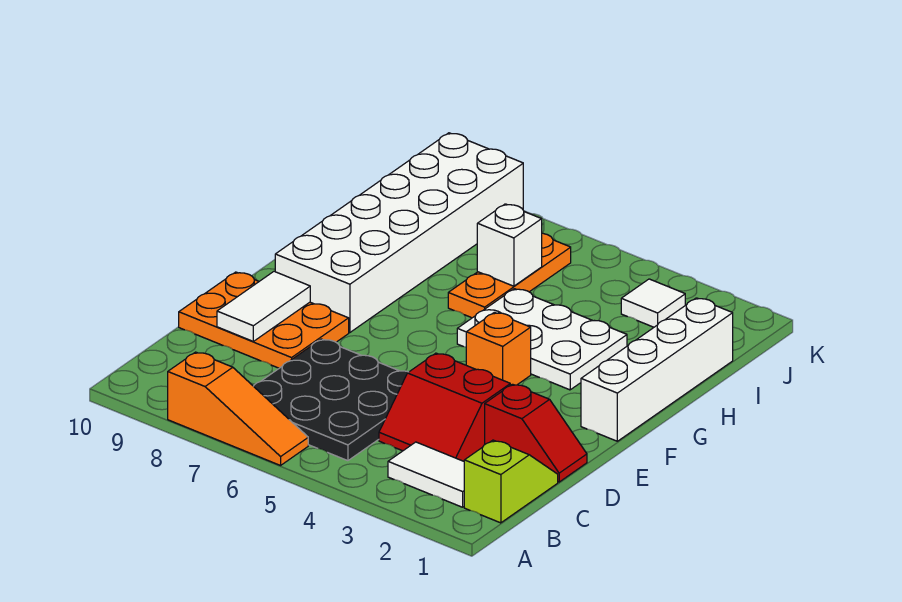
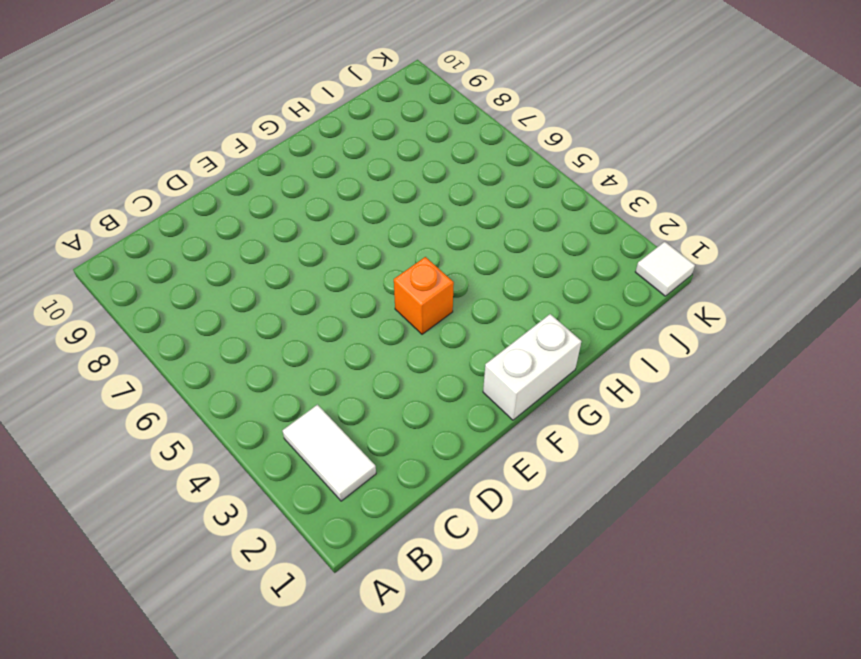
white brick F1:G1 level 1 -> white brick F1:I1 level 1
white tile K1 level 1 -> white tile J3 level 1
none -> orange slope A6:A8 level 1 top 8
none -> lime slope B1:C1 level 1 top B
none -> black plate B5:D7 level 1

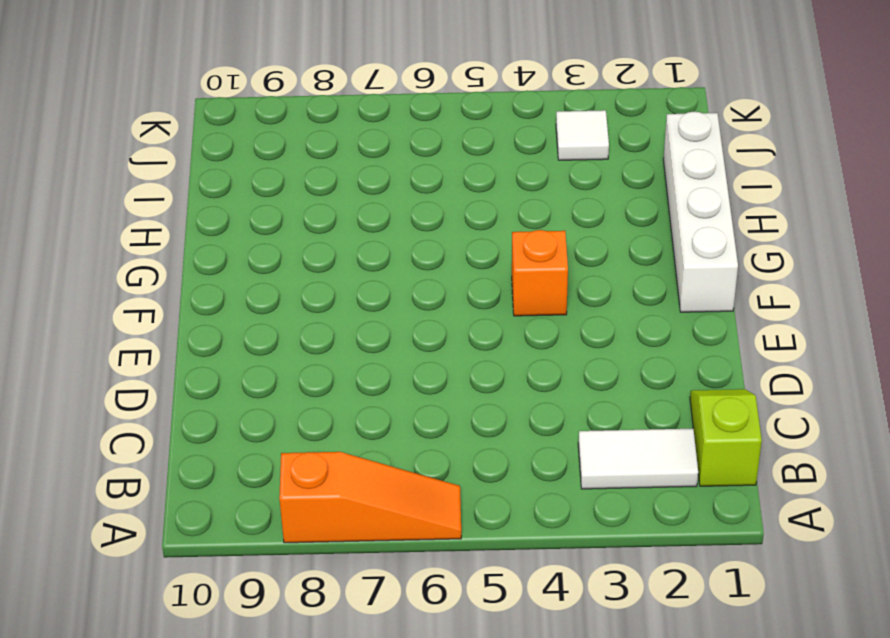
none -> black plate B5:D7 level 1
none -> red slope C3:D4 level 1 top D
none -> red slope D1:D2 level 1 top 2

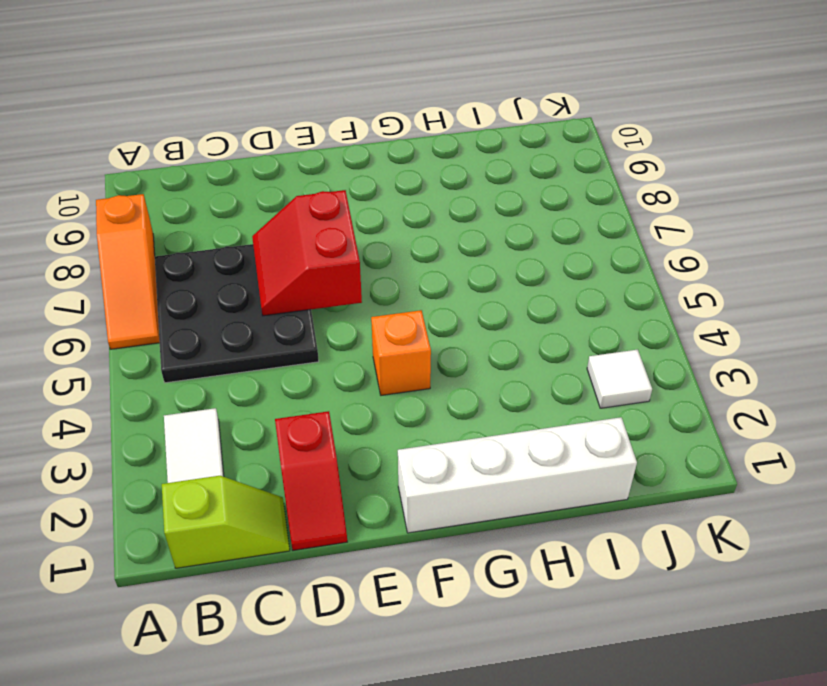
red slope D6:E7 level 2 top E -> red slope C3:D4 level 1 top D
none -> orange plate D8:E10 level 1
none -> white brick F8:K9 level 1
none -> white plate G3:H5 level 1

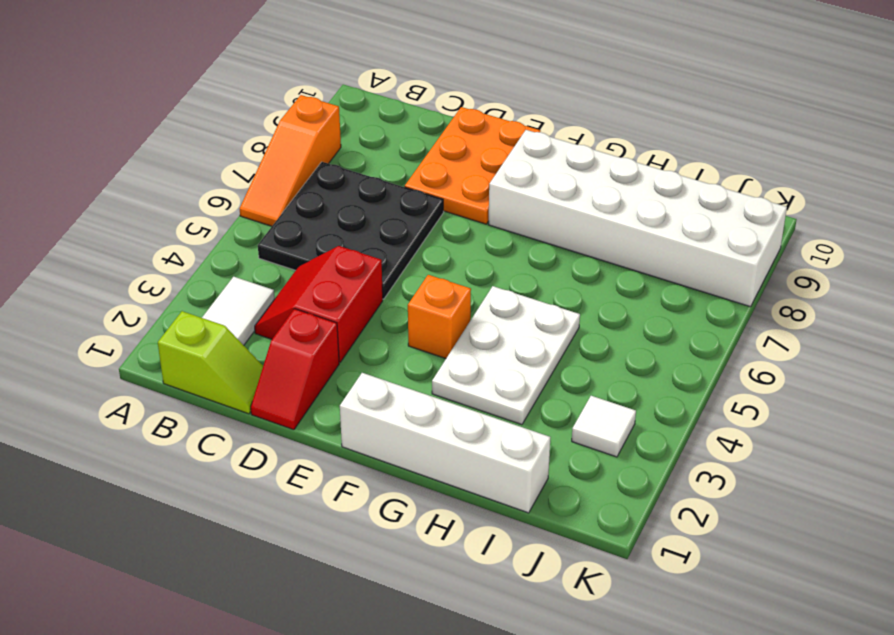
none -> orange plate H6:J6 level 1
none -> white tile D9:E9 level 2
none -> white brick I6 level 2

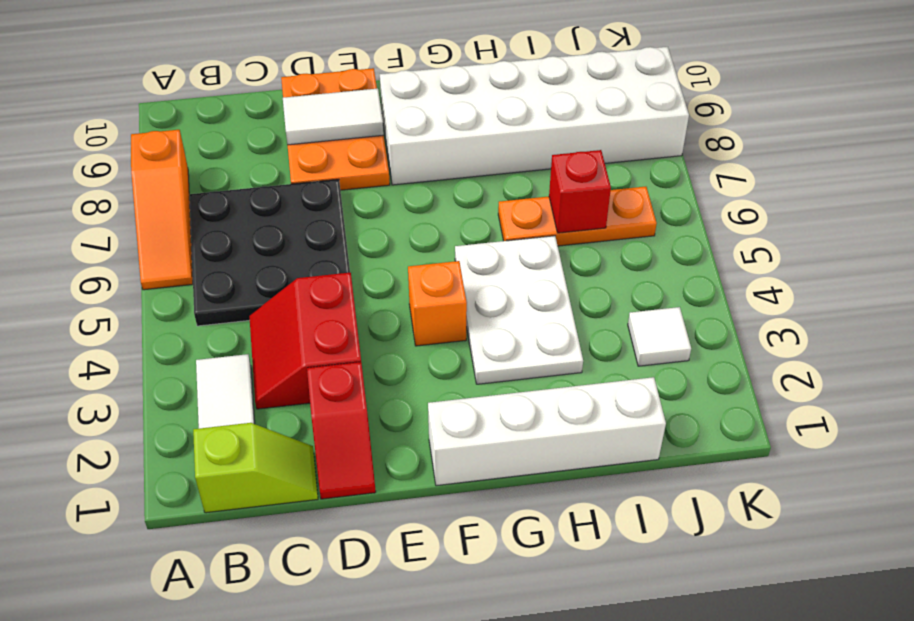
red brick I6 level 2 -> white brick I6 level 2

